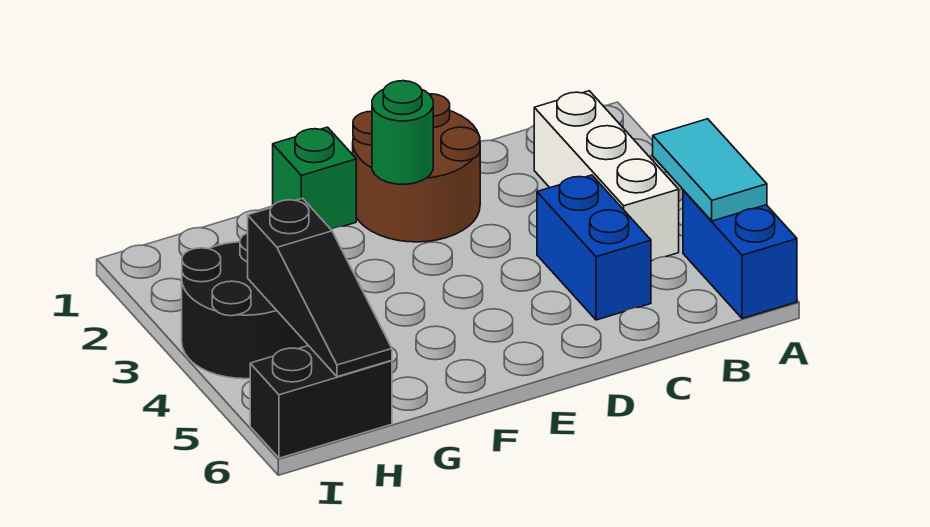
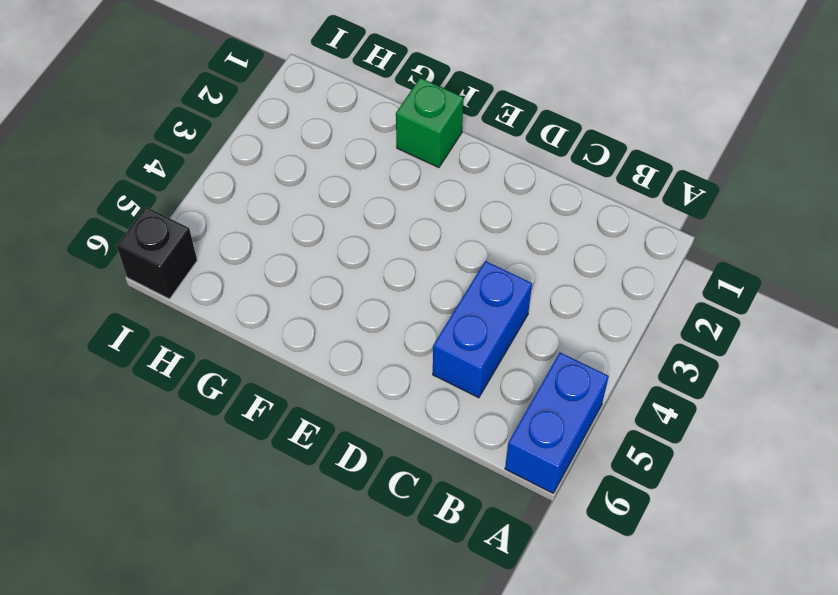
black brick I6 level 1 -> black brick H6:I6 level 1
none -> white brick B2:B4 level 1
none -> brown round brick D1:E2 level 1

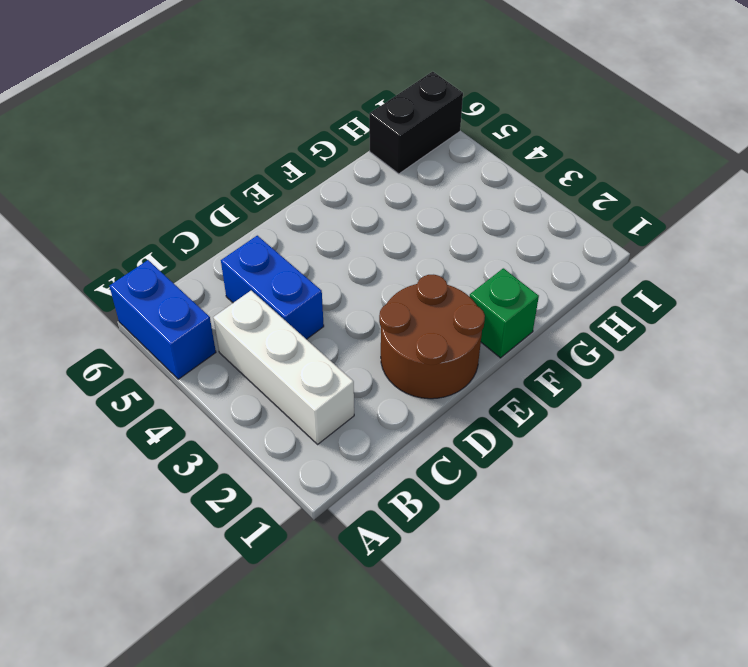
none -> black round brick H3:I4 level 1
none -> cyan tile A4:A5 level 2

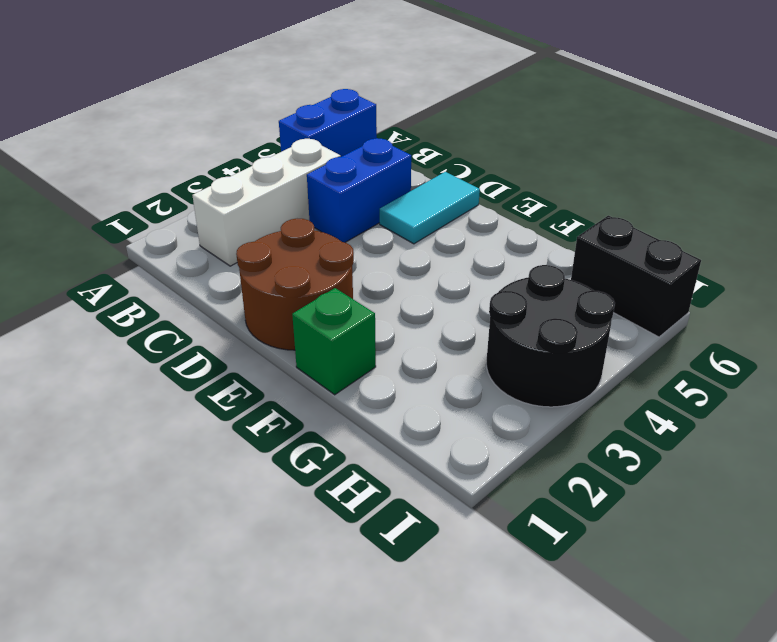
cyan tile D5:D6 level 1 -> cyan tile A4:A5 level 2
none -> green round brick E2 level 2
none -> black slope H4:H6 level 2 top 4

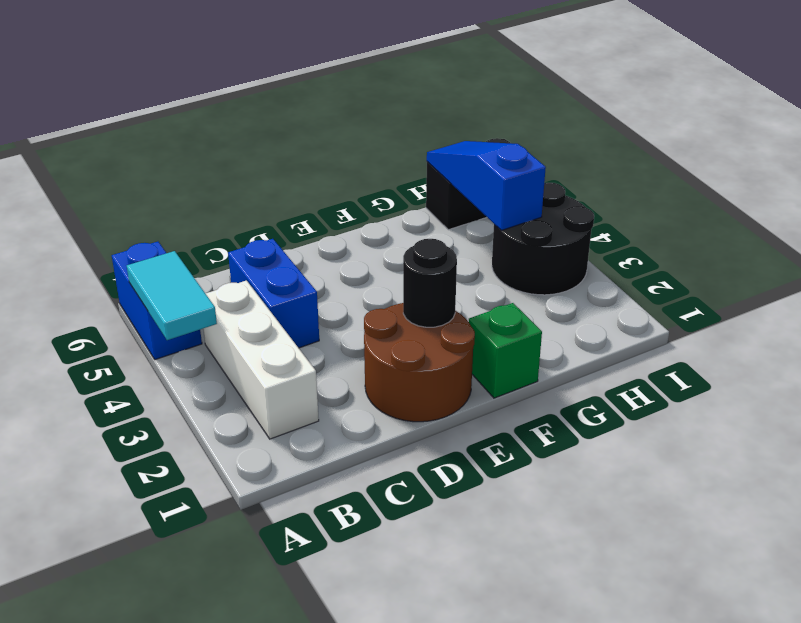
black round brick E2 level 2 -> green round brick E2 level 2
blue slope H4:H6 level 2 top 4 -> black slope H4:H6 level 2 top 4

